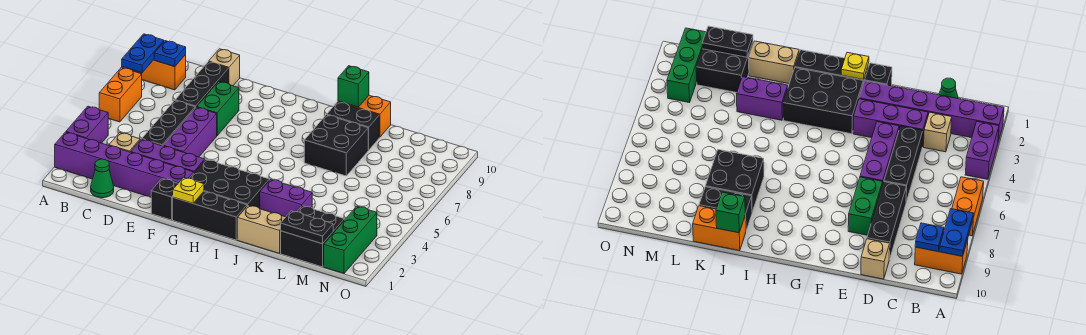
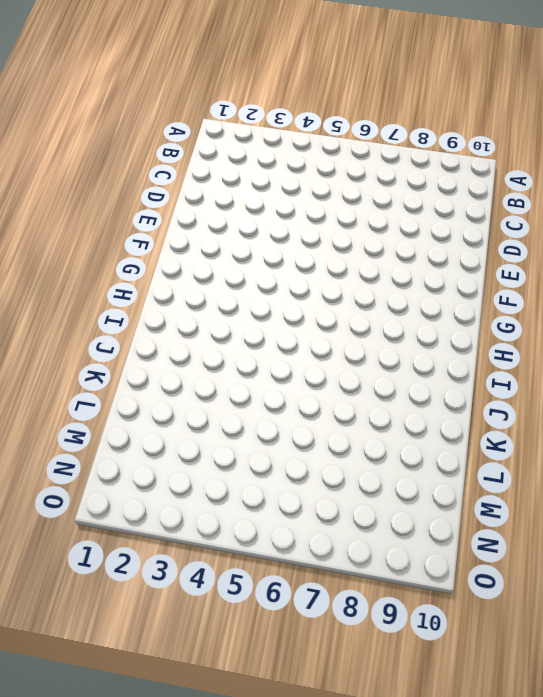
none -> purple brick A2:F2 level 1
none -> purple brick A3:A4 level 1
none -> orange brick A6:A7 level 1

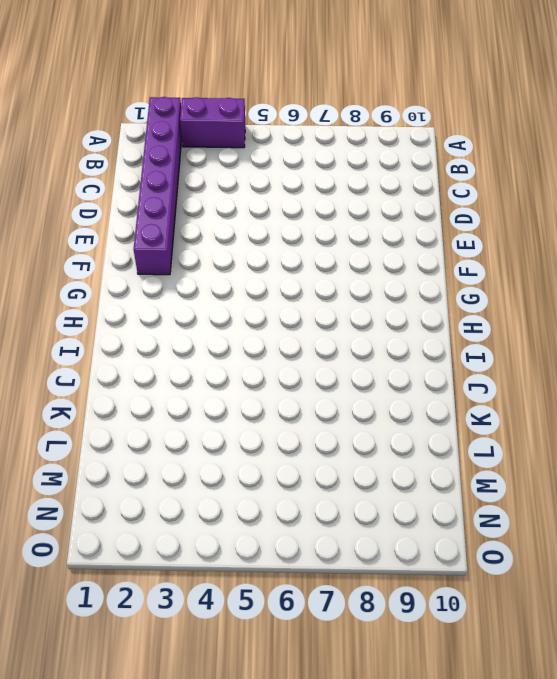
none -> orange brick A6:A7 level 1
none -> orange brick A9:B9 level 1
none -> green cone C1 level 1

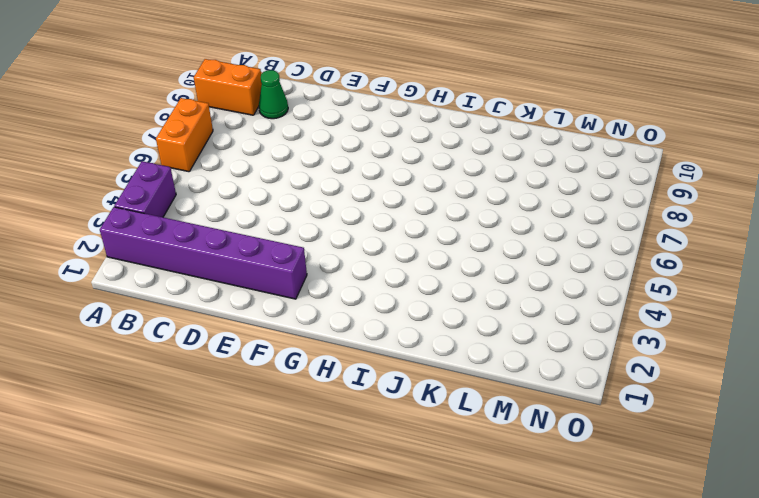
green cone C9 level 1 -> green cone C1 level 1
none -> tan brick C3 level 1
none -> purple brick D3:F3 level 1
none -> black brick D4:D6 level 1

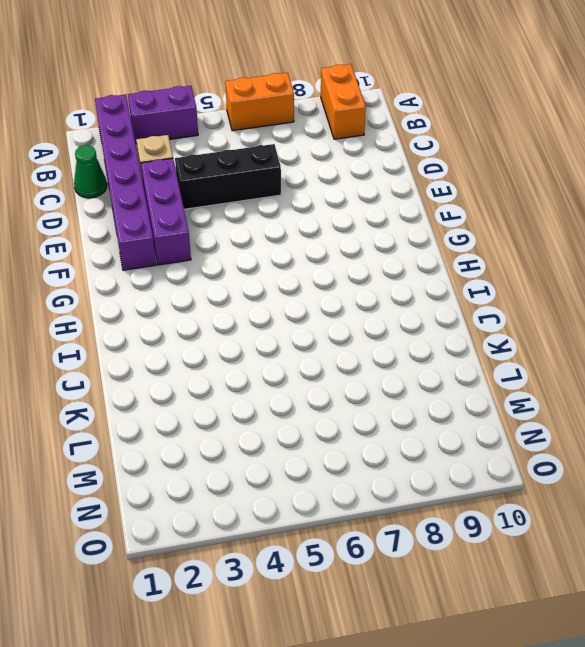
none -> black brick D7:D9 level 1
none -> tan brick D10 level 1
none -> purple brick E4:E6 level 1

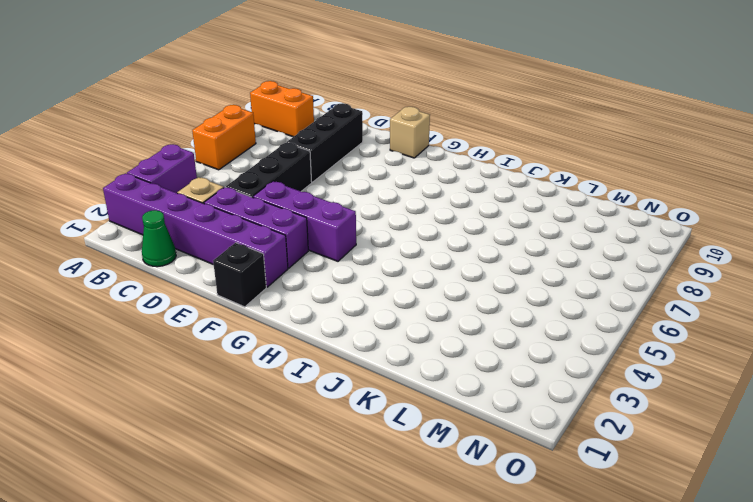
purple brick E4:G4 level 1 -> purple brick E4:E6 level 1
tan brick F10 level 1 -> tan brick D10 level 1
none -> green brick E7:E8 level 1
none -> black brick G1:I1 level 1
none -> black brick G2:I3 level 1

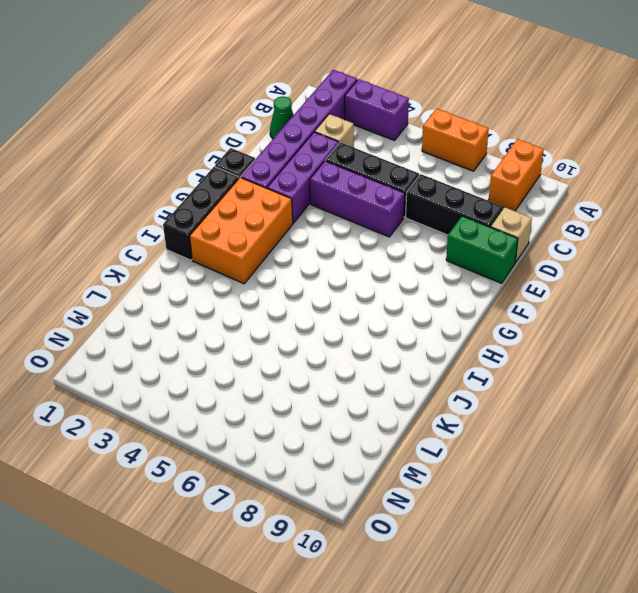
green brick E9:E10 level 1 -> green brick E7:E8 level 1
orange brick G2:I3 level 1 -> black brick G2:I3 level 1
none -> tan brick J1:K1 level 1
none -> purple brick J3:K3 level 1
none -> black brick J7:K8 level 1

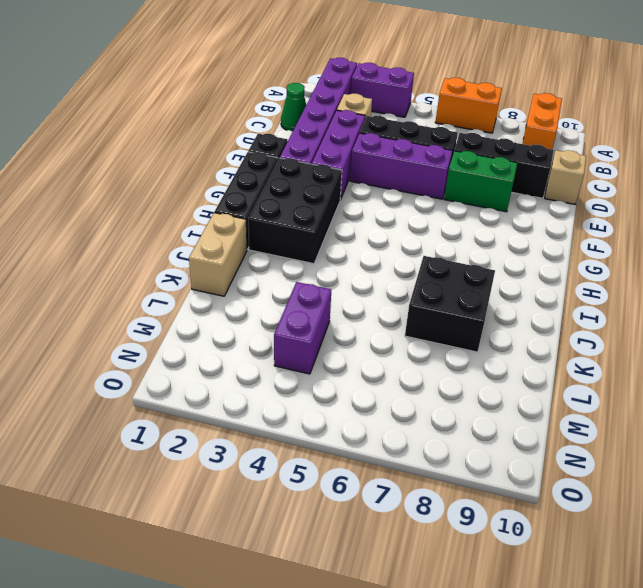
purple brick L4:M4 level 1 -> purple brick J3:K3 level 1
none -> black brick J9:K9 level 1
none -> orange brick J10:K10 level 1
none -> black brick L1:M2 level 1

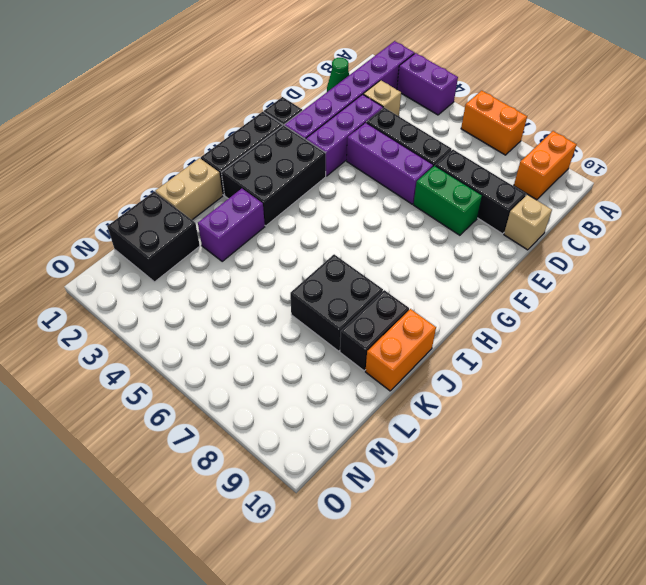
none -> green brick N1:N3 level 1
none -> blue plate A8:A9 level 2
none -> blue plate B9 level 2

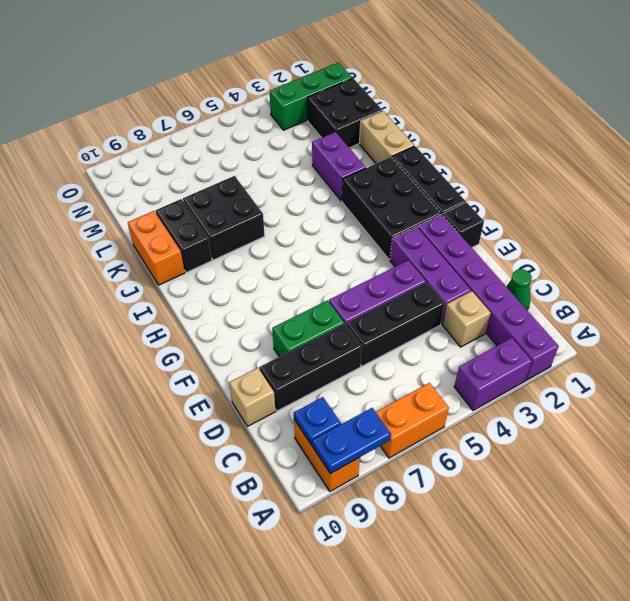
none -> yellow plate G1 level 2
none -> green brick J10 level 2
none -> black plate L1:M1 level 2

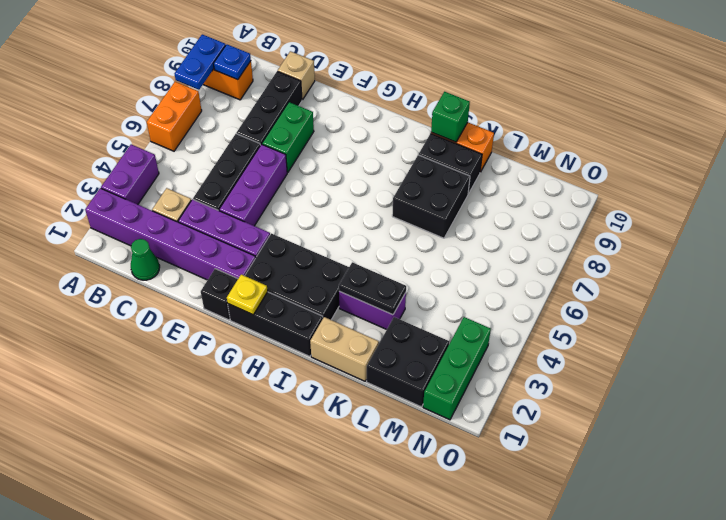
black plate J3:K3 level 2 -> black plate L1:M1 level 2

